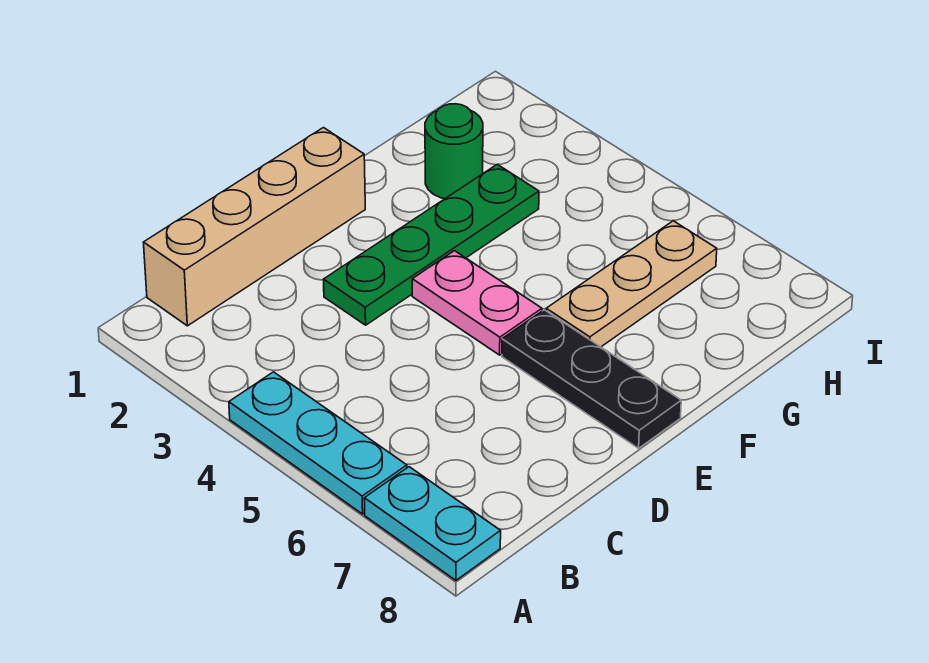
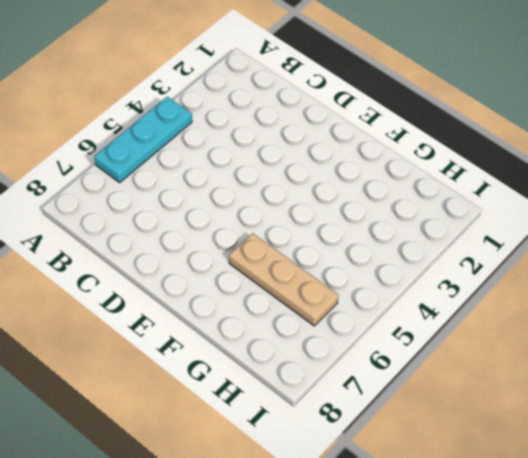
none -> cyan plate A7:A8 level 1
none -> tan brick B1:E1 level 1

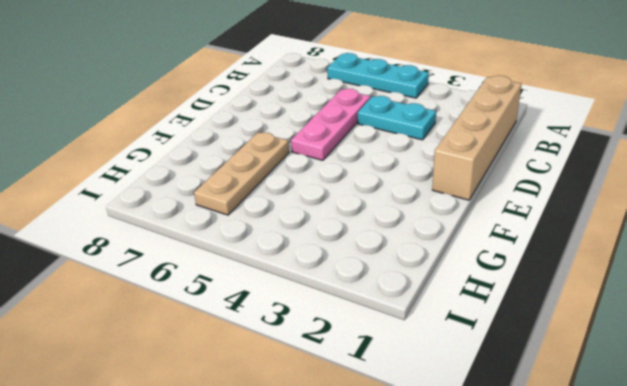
cyan plate C3:C4 level 1 -> cyan plate A7:A8 level 1
pink plate C5:E5 level 1 -> pink plate E4:E5 level 1
none -> green plate D3:G3 level 1
none -> black plate E6:E8 level 1

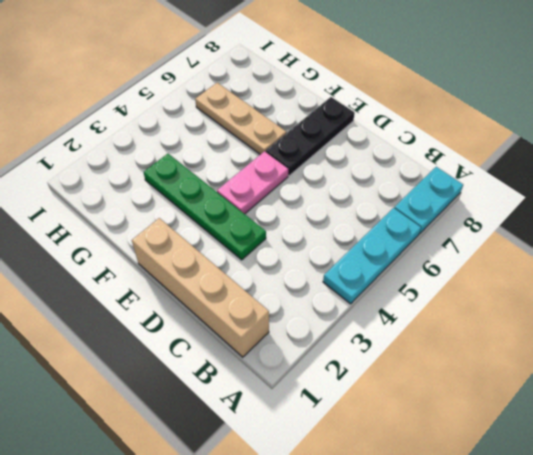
none -> green round brick G2 level 1

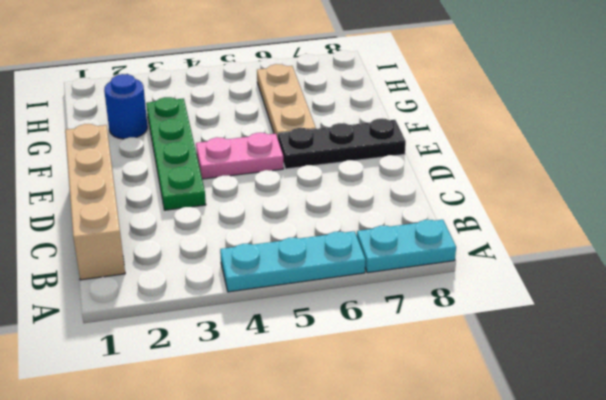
blue round brick G2 level 1 -> green round brick G2 level 1

